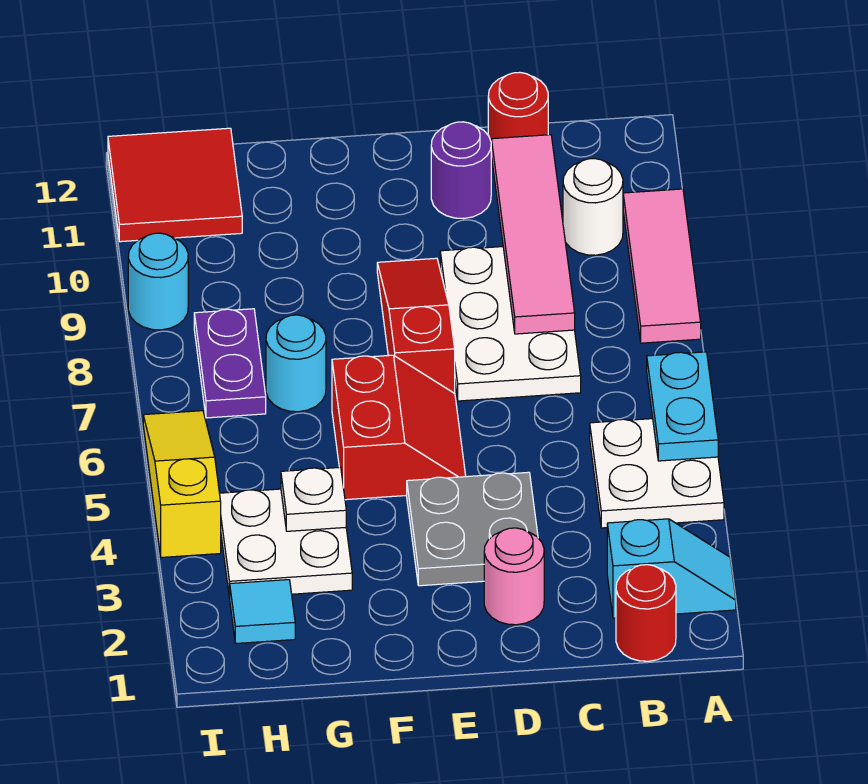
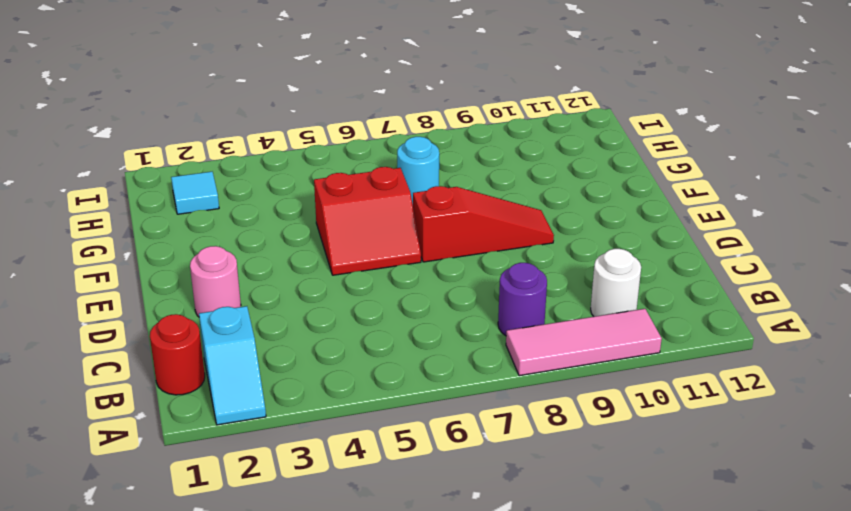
purple round brick B8 level 1 -> purple round brick D11 level 1
none -> white plate A4:B5 level 1
none -> white plate C7:D9 level 1
none -> red round brick C12 level 1

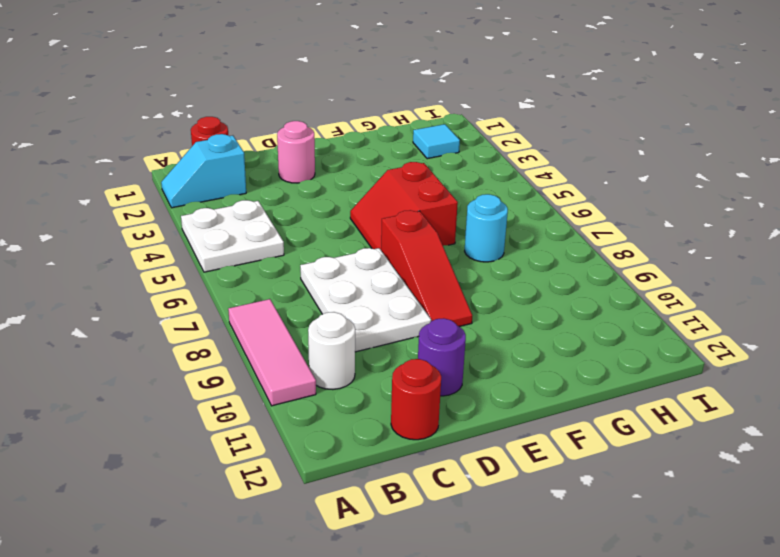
none -> grey plate D3:E4 level 1
none -> white plate G3:H4 level 1
none -> purple plate H7:H8 level 1

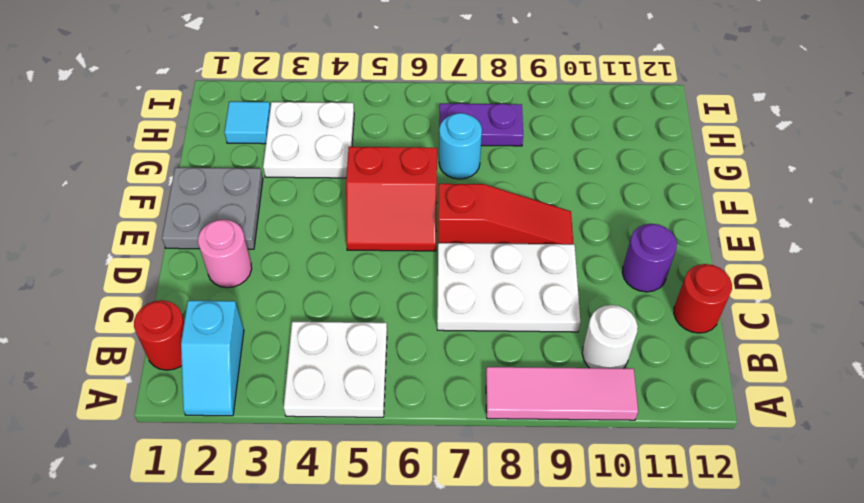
grey plate E1:F2 level 1 -> grey plate D3:E4 level 1
none -> red tile H11:I12 level 1
none -> yellow slope I4:I6 level 1 top 4
none -> cyan round brick I9 level 1

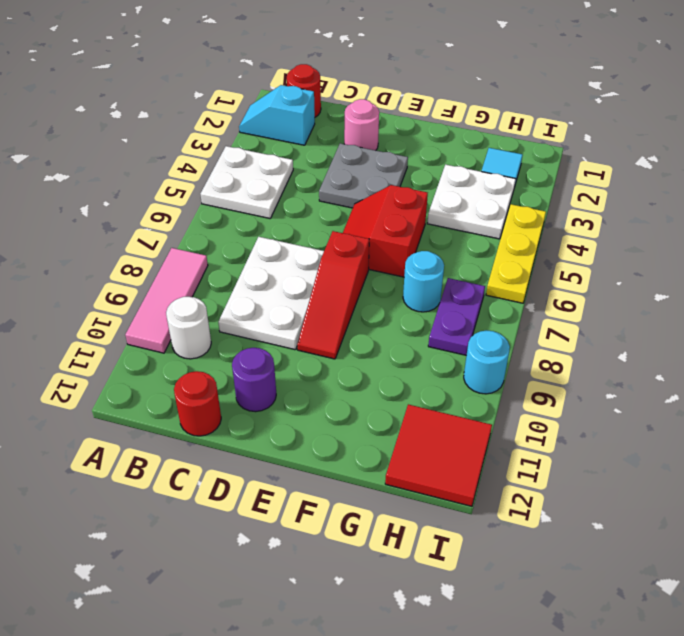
yellow plate I4:I6 level 1 -> yellow slope I4:I6 level 1 top 4
none -> cyan plate A5:A6 level 2
none -> pink tile C8:C11 level 2
none -> white plate G4 level 2

